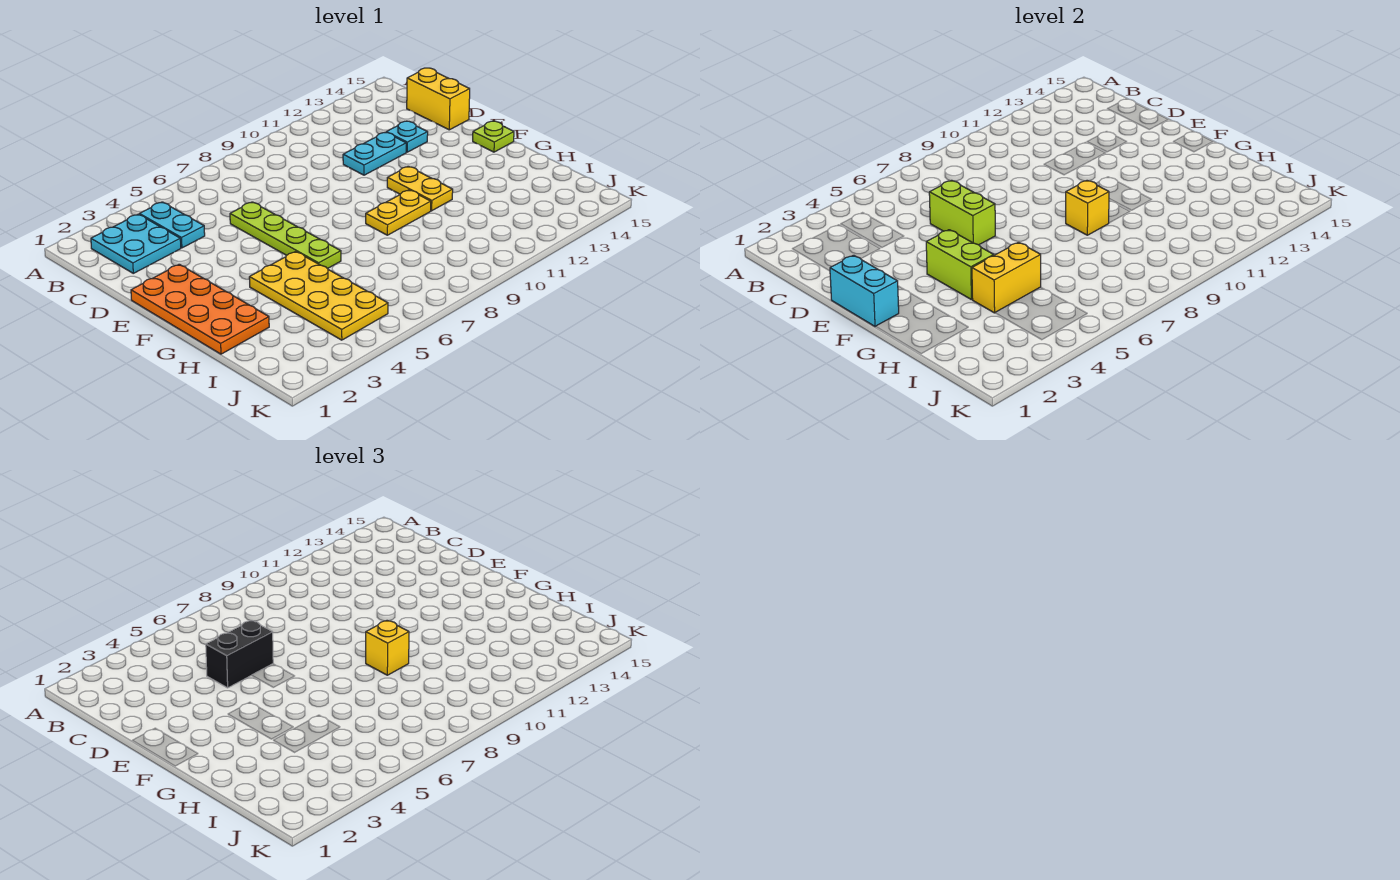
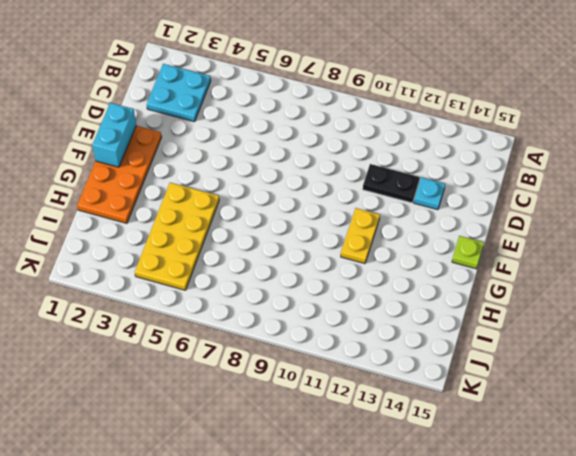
black plate D11:D12 level 1 -> cyan plate D11:D12 level 1
none -> cyan plate B4:C4 level 1
none -> yellow brick C15:D15 level 1
none -> lime plate D6:G6 level 1

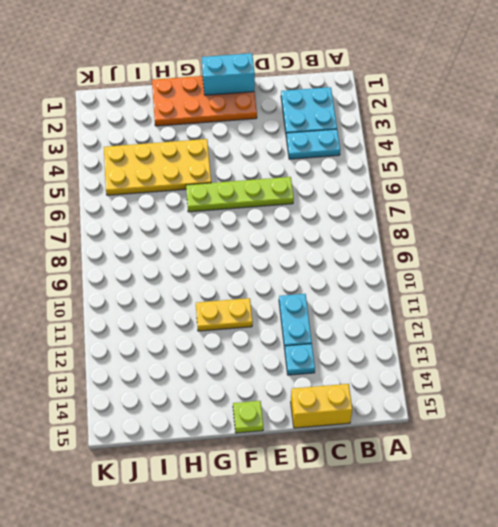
none -> yellow plate G9:G10 level 1
none -> lime brick D6:E6 level 2
none -> lime brick F4:G4 level 2

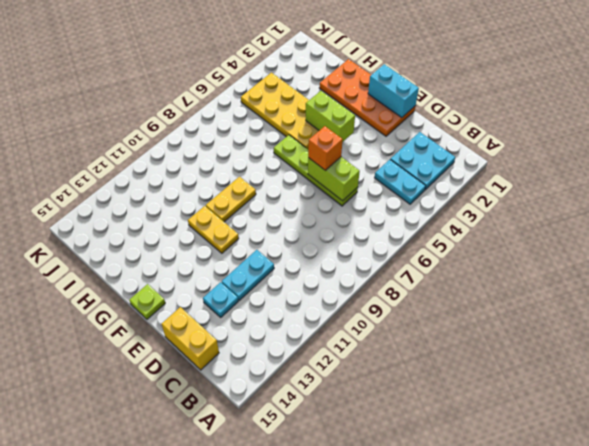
orange brick E6 level 3 -> none
none -> yellow brick G9 level 2
none -> yellow brick H4:H5 level 2
none -> black brick D5:D6 level 3

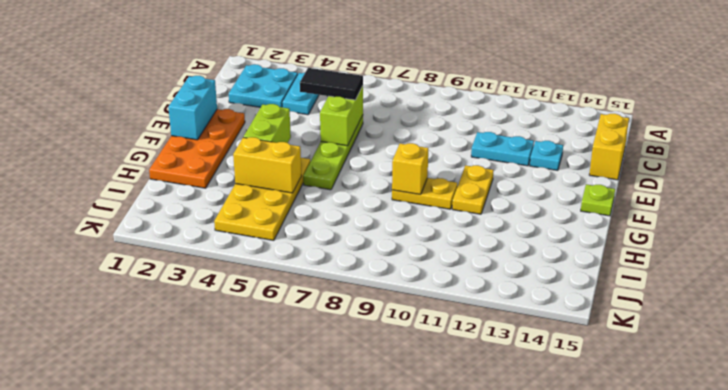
black tile D5:D6 level 3 -> black brick D5:D6 level 3
none -> yellow brick G9 level 3

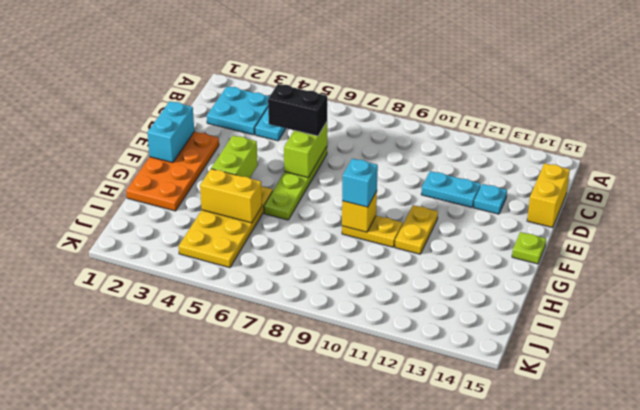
cyan brick G9 level 3 -> yellow brick G9 level 3

